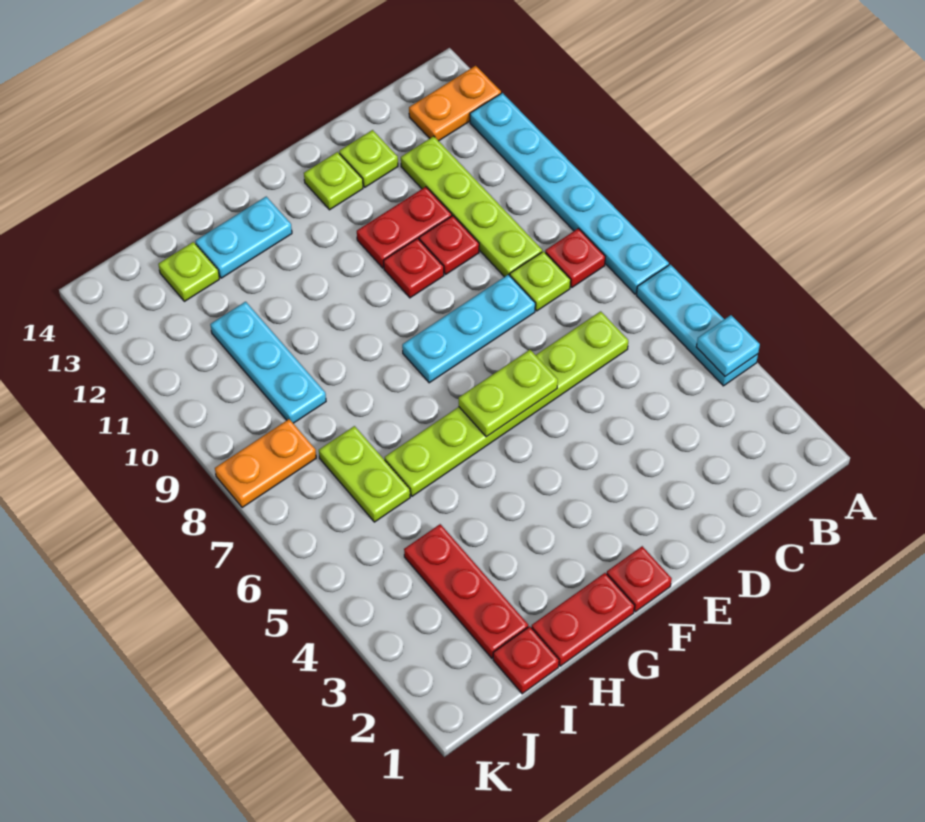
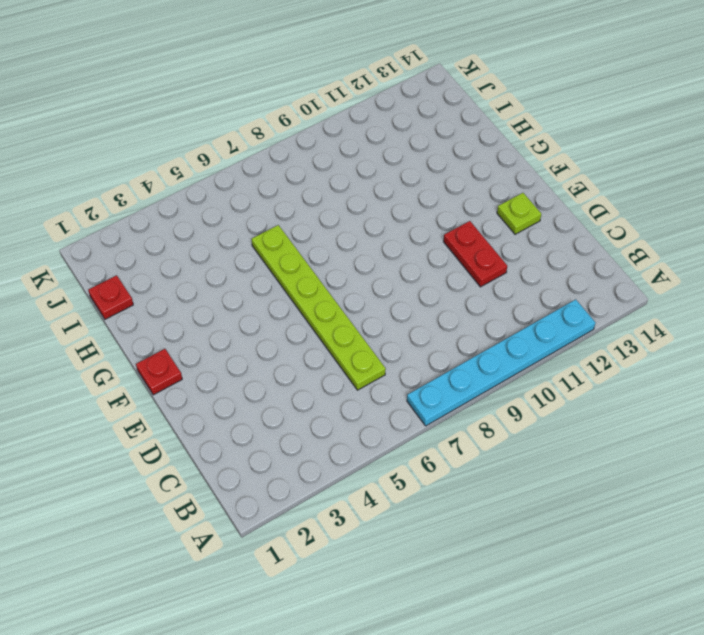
none -> cyan plate A4:A6 level 1
none -> orange plate A13:B13 level 1
none -> red plate B8 level 1

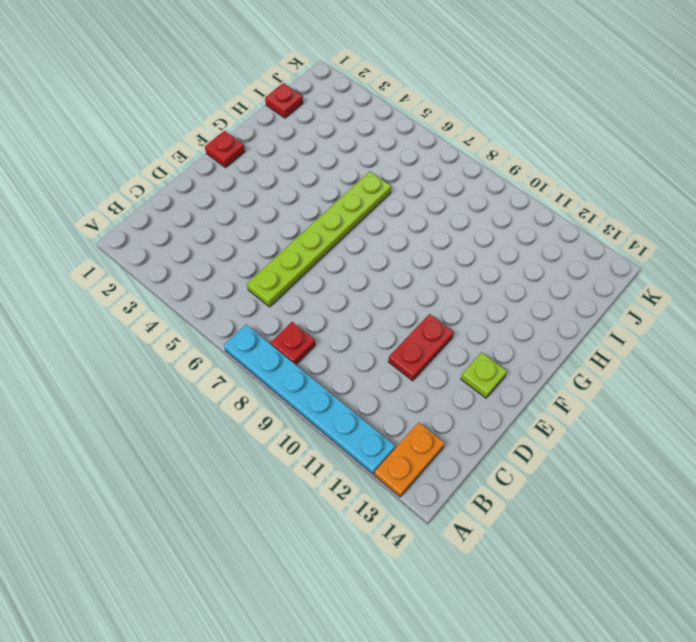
none -> cyan plate A4:A6 level 1
none -> lime plate C8 level 1
none -> lime plate C9:C12 level 1

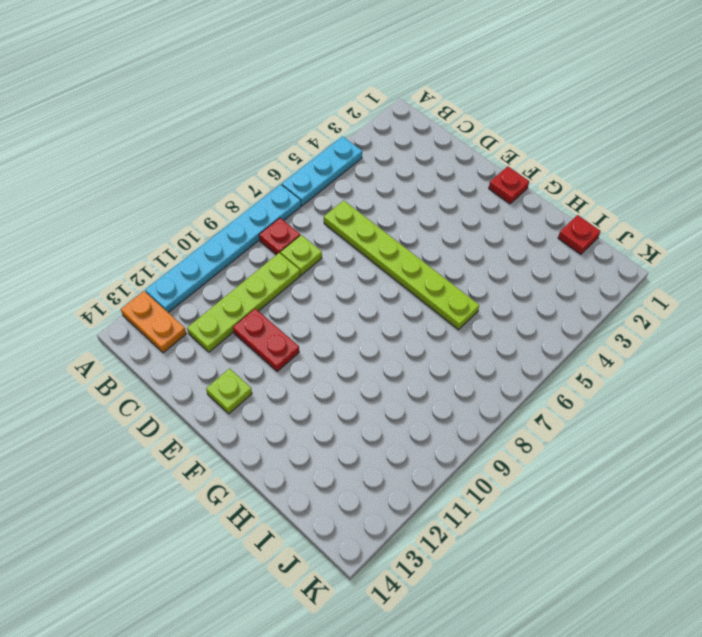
none -> cyan plate D8:F8 level 1
none -> red plate D10 level 1
none -> lime plate D13 level 1

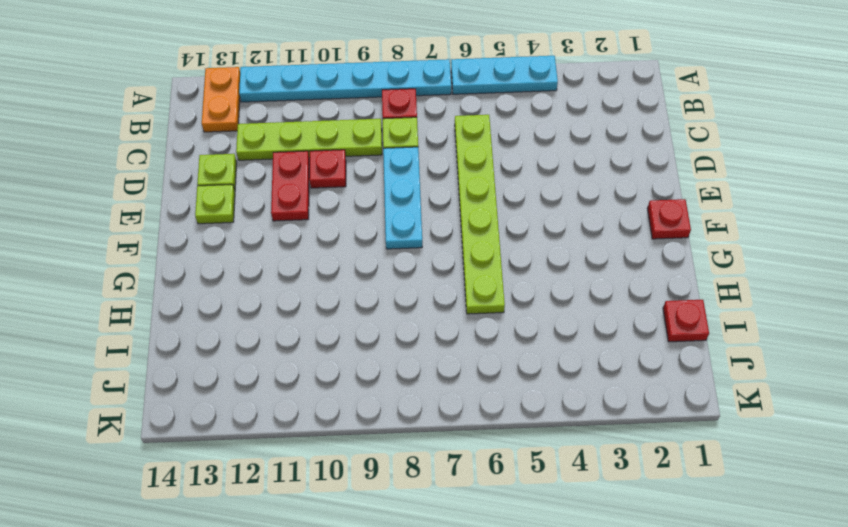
none -> red plate E10 level 1
none -> red plate G1:H1 level 1
none -> cyan plate G13:H13 level 1

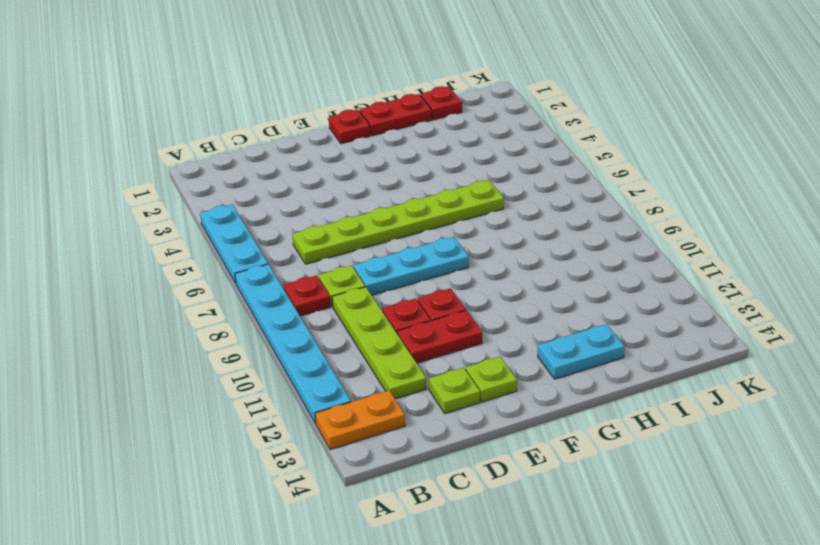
none -> red plate I2:I4 level 1
none -> lime plate I6:I7 level 1
none -> cyan plate I9:I11 level 1

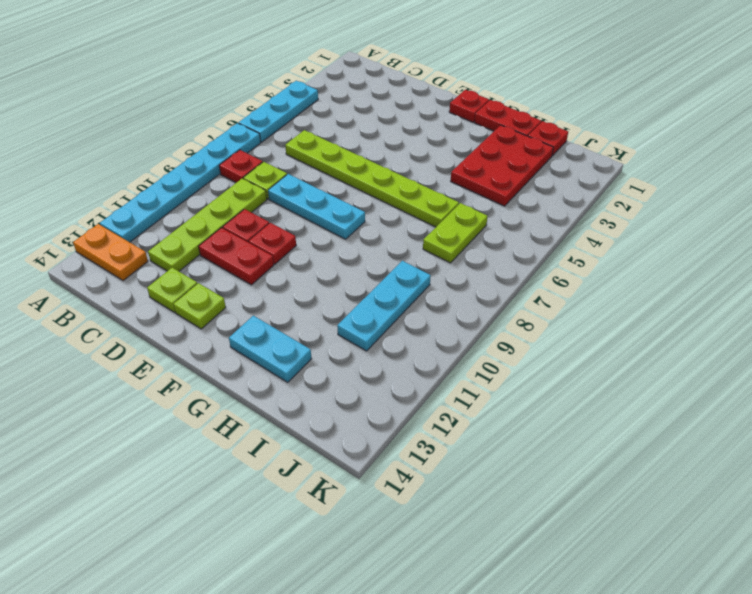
red plate H2:I4 level 1 -> red plate I2:I4 level 1
none -> lime plate I13 level 1
none -> orange plate J8:K8 level 1
none -> cyan plate A4 level 2

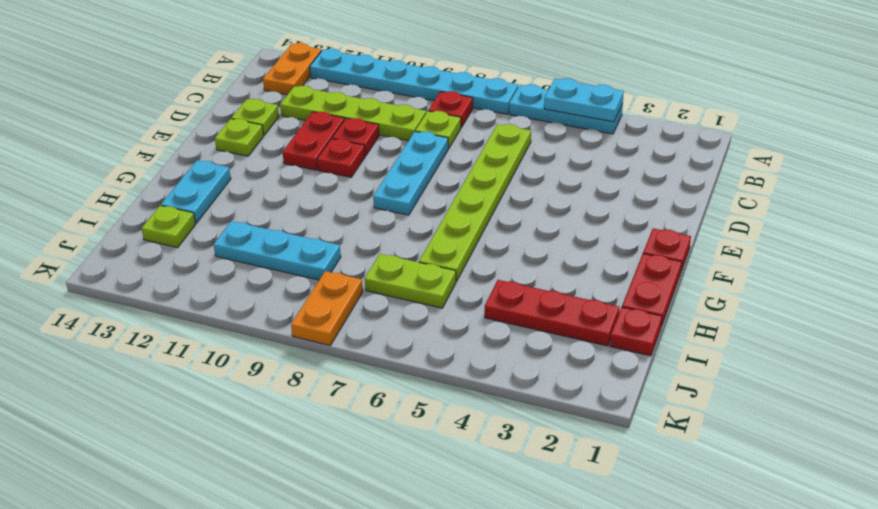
cyan plate A4:A5 level 2 -> cyan plate A4 level 2
none -> lime plate E6:F6 level 2

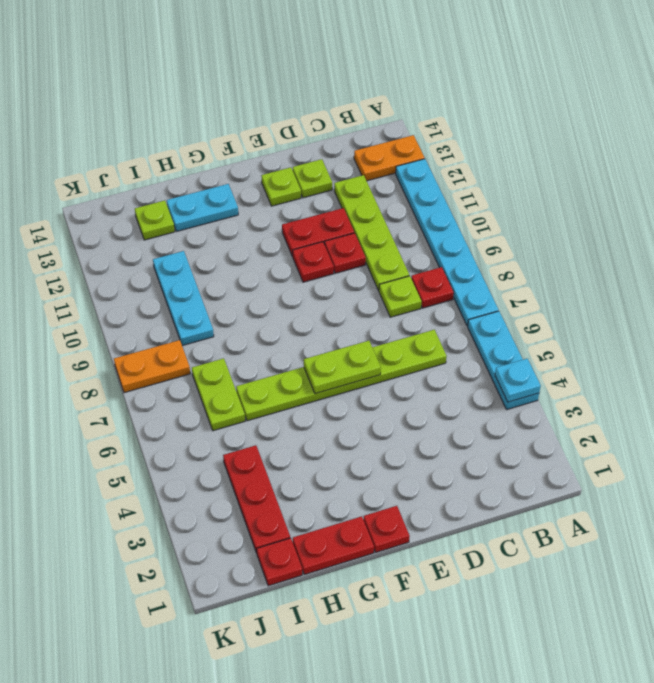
none -> cyan plate D8:F8 level 1

